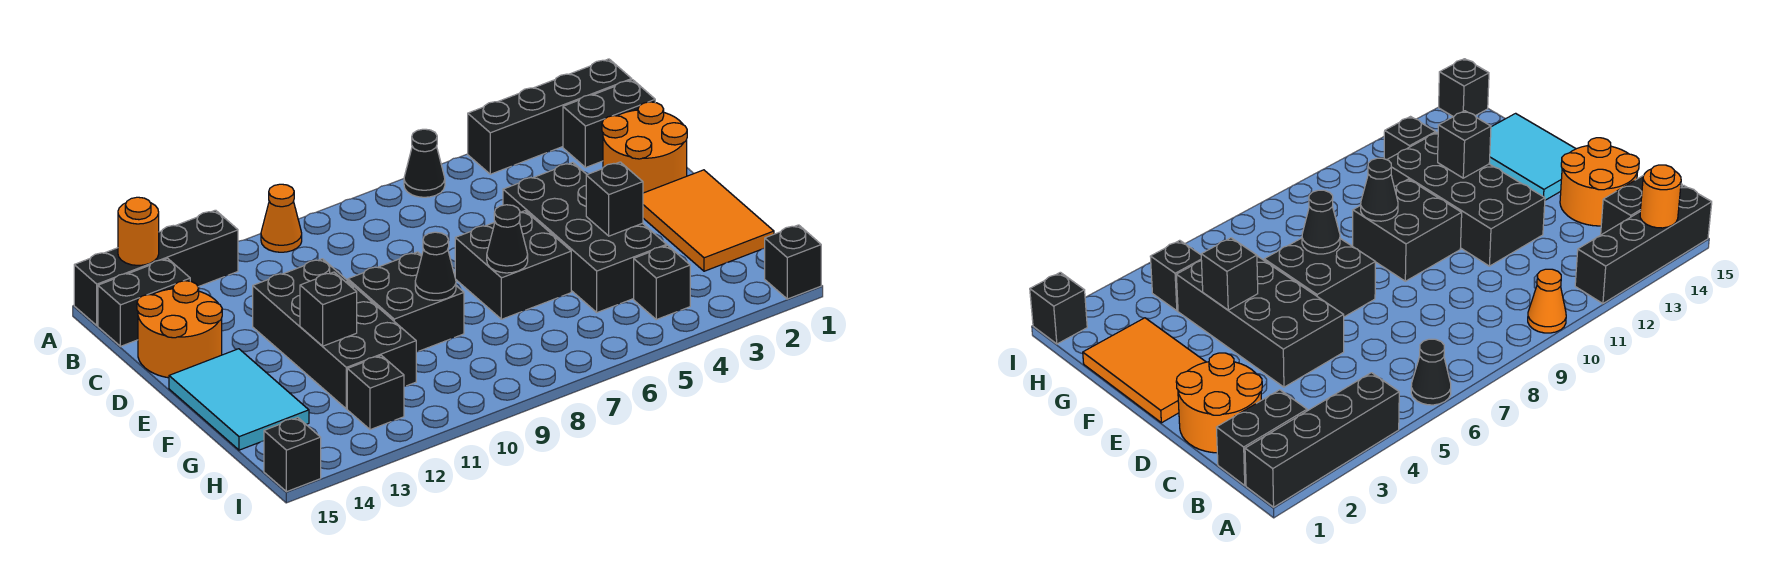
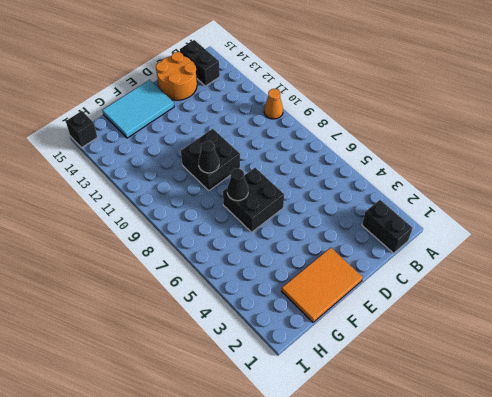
none -> black brick A1:A4 level 1
none -> black cone A6 level 1
none -> black brick A12:A15 level 1

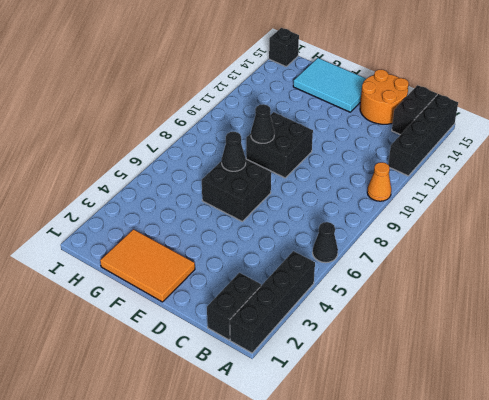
none -> orange round brick C1:D2 level 1
none -> black brick D4:G5 level 1
none -> black brick D11:G12 level 1

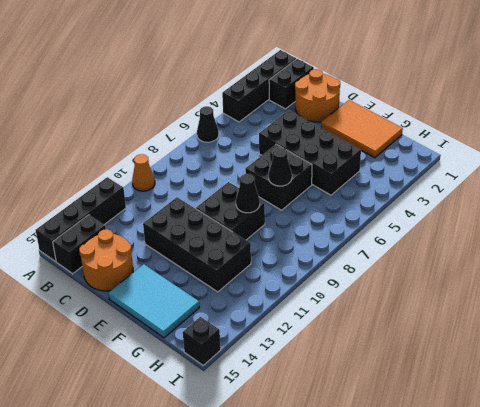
none -> black brick H4 level 1
none -> black brick H12 level 1
none -> black brick I1 level 1

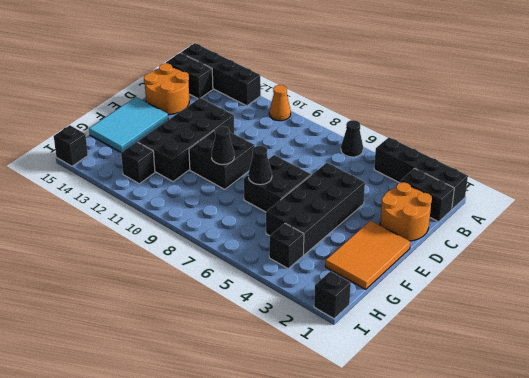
none -> orange round brick A14 level 2
none -> black brick F4 level 2
none -> black brick F12 level 2

